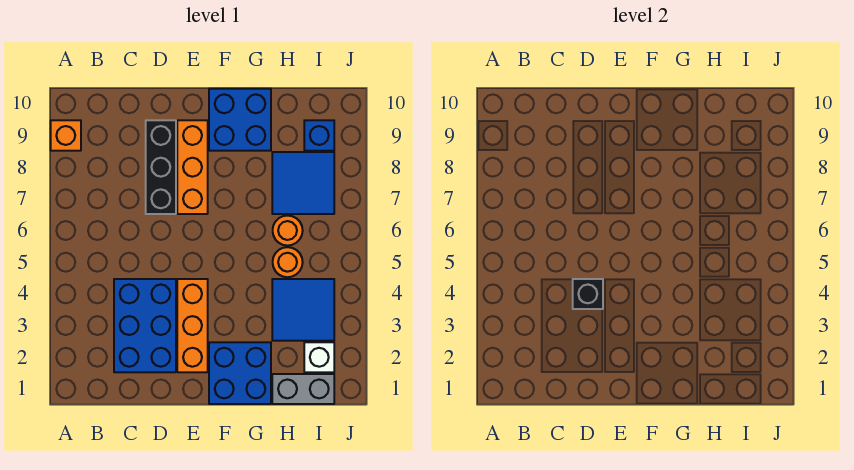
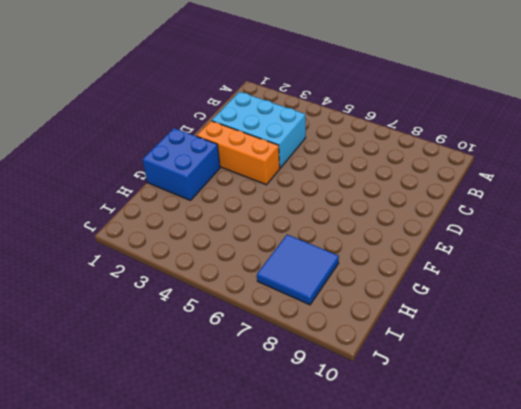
cyan brick C2:D4 level 1 -> blue brick C2:D4 level 1
none -> orange brick A9 level 1
none -> black brick D7:D9 level 1
none -> orange brick E7:E9 level 1

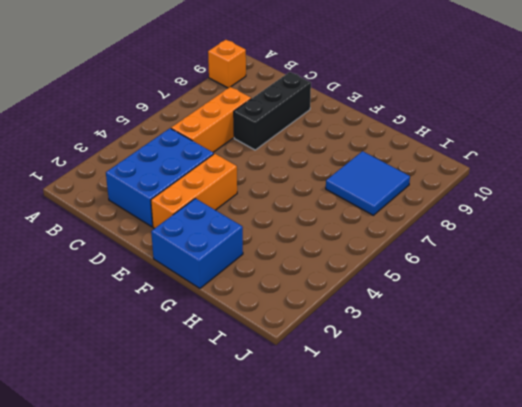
orange brick C5:C7 level 1 -> orange brick E7:E9 level 1
none -> blue brick F9:G10 level 1
none -> grey brick H1:I1 level 1
none -> blue tile H3:I4 level 1

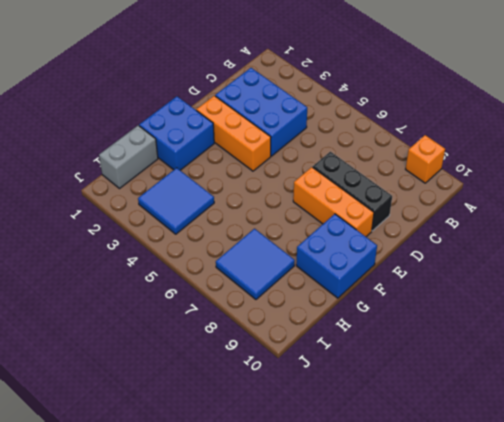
none -> orange round brick H5 level 1
none -> orange round brick H6 level 1
none -> white brick I2 level 1

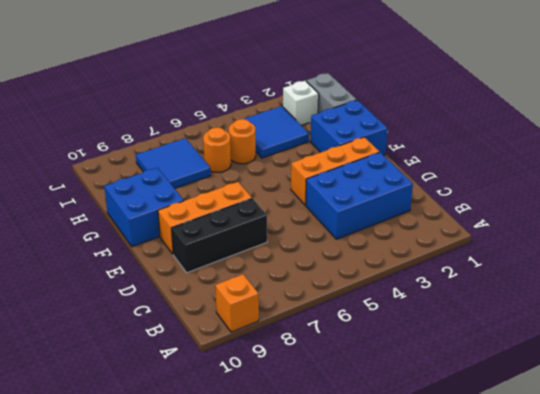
none -> blue brick I9 level 1
none -> black brick D4 level 2

